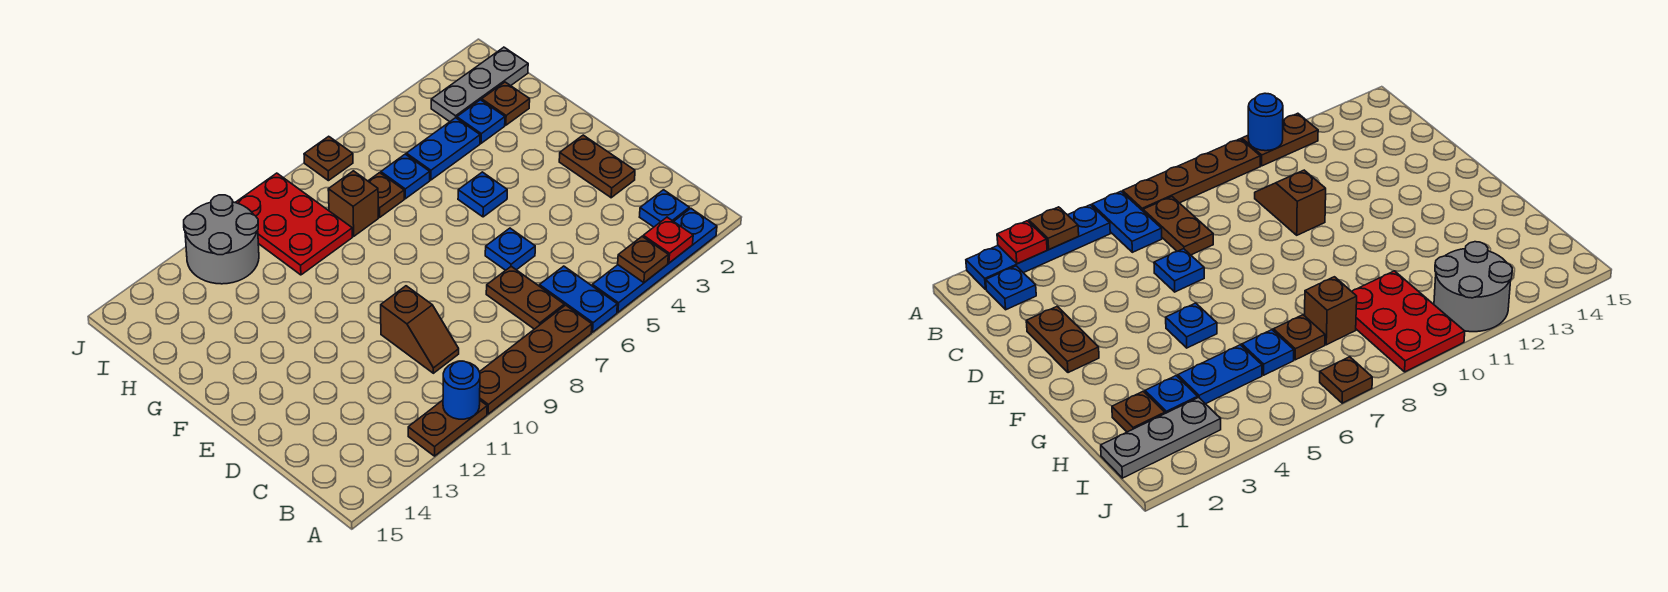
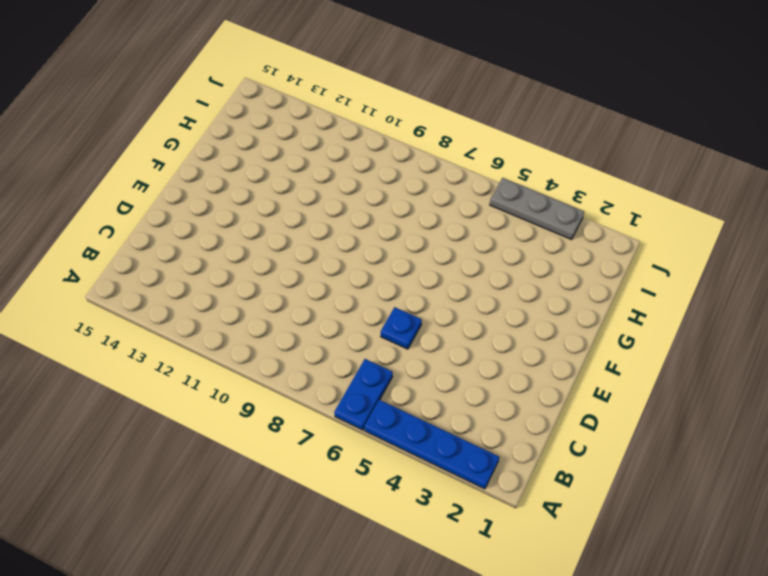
grey plate J3:J5 level 1 -> grey plate I1:I3 level 1
none -> brown plate A7:A10 level 1
none -> brown plate A11:A12 level 1
none -> blue plate B2 level 1

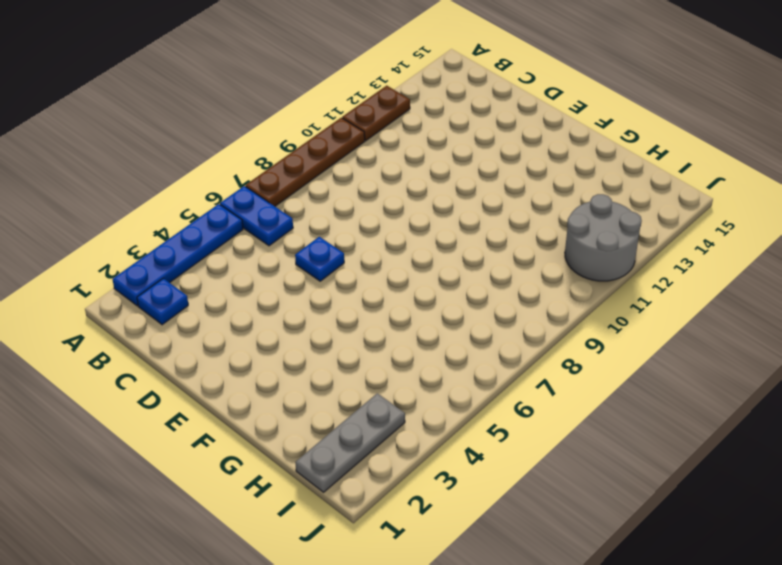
none -> brown plate B7:C7 level 1
none -> brown slope C10:D10 level 1 top D
none -> brown plate D2:E2 level 1

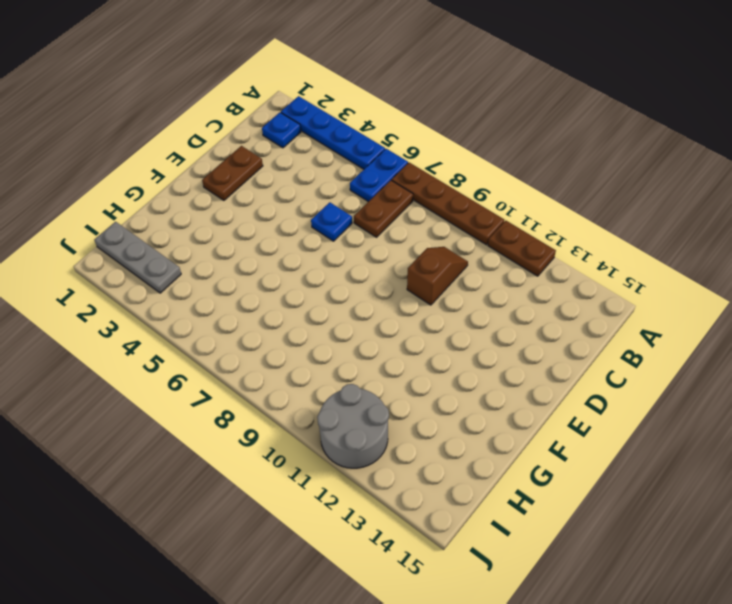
none -> blue plate F5 level 1
none -> brown plate H2 level 1
none -> blue plate H3 level 1

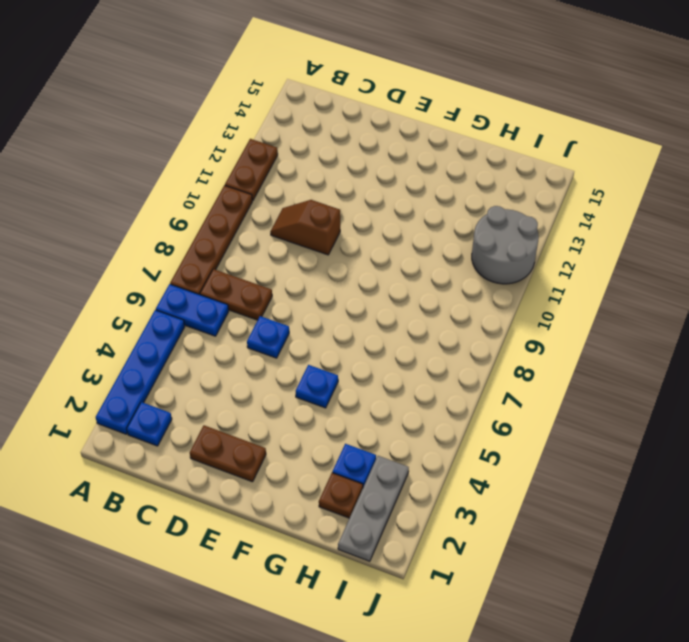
none -> blue plate H4:H5 level 1
none -> blue plate H6 level 1
none -> brown plate H7 level 1

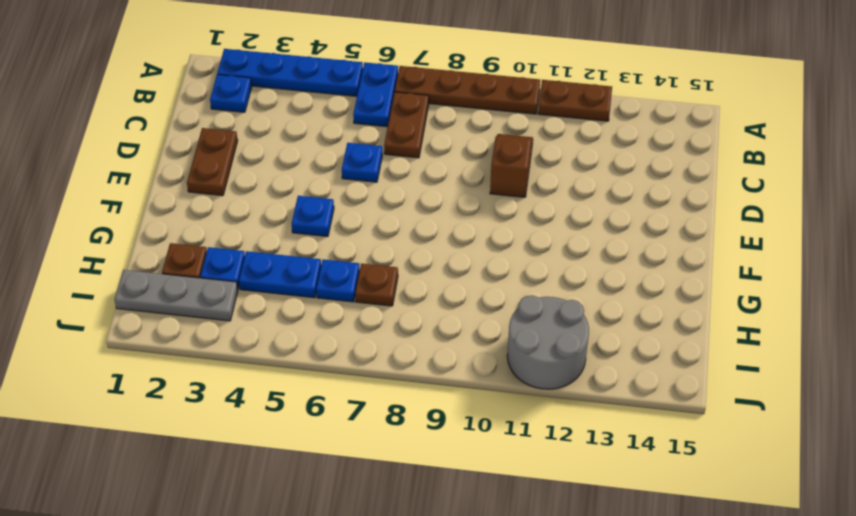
none -> brown brick H8 level 1
none -> red plate H9:J10 level 1
none -> brown plate J7 level 1

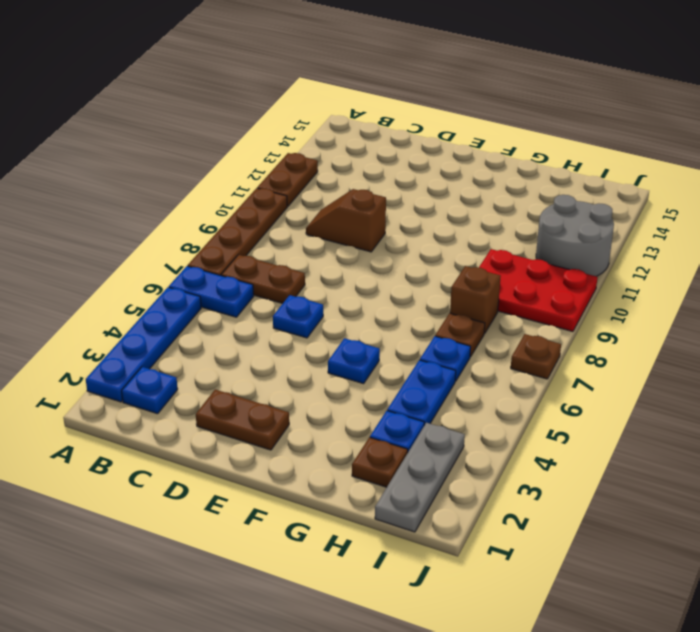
none -> red plate A3 level 2
none -> brown plate A4 level 2
none -> blue round brick A11 level 2

